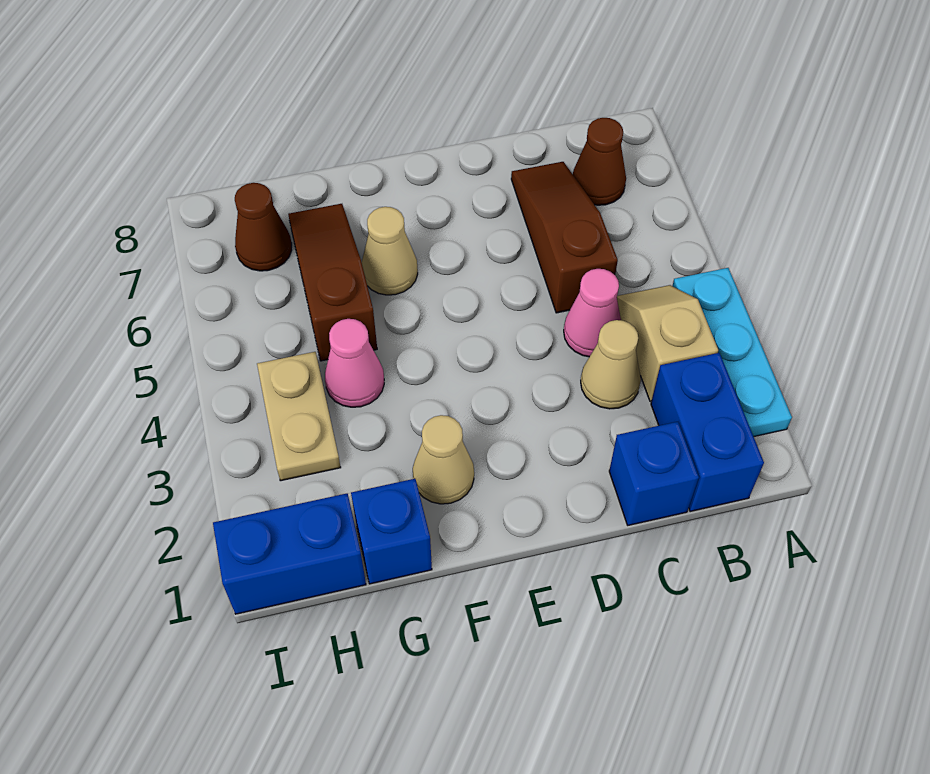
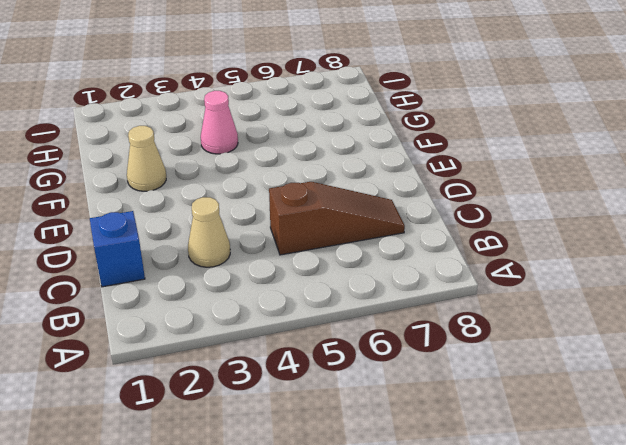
none -> cyan plate A2:A4 level 1
none -> blue brick B1:B2 level 1
none -> tan slope B3:B4 level 1 top 3

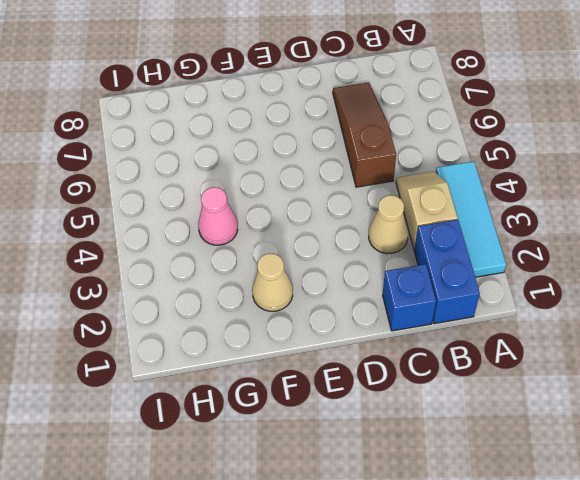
cyan tile A2:A4 level 1 -> cyan plate A2:A4 level 1
none -> brown cone B7 level 1
none -> pink cone C4 level 1
none -> tan cone F6 level 1

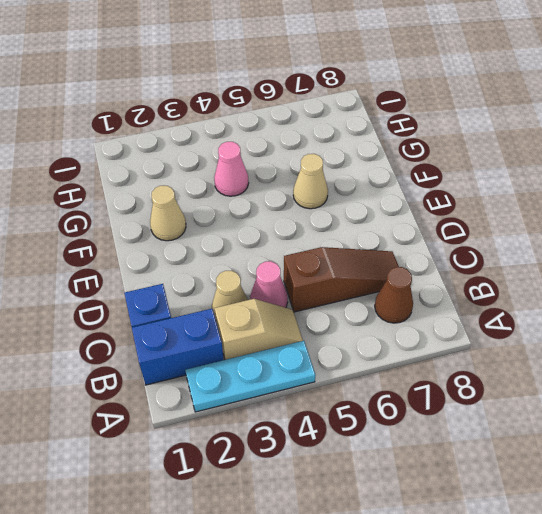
none -> blue brick G1 level 1
none -> brown slope G5:G7 level 1 top 5
none -> blue brick H1:I1 level 1

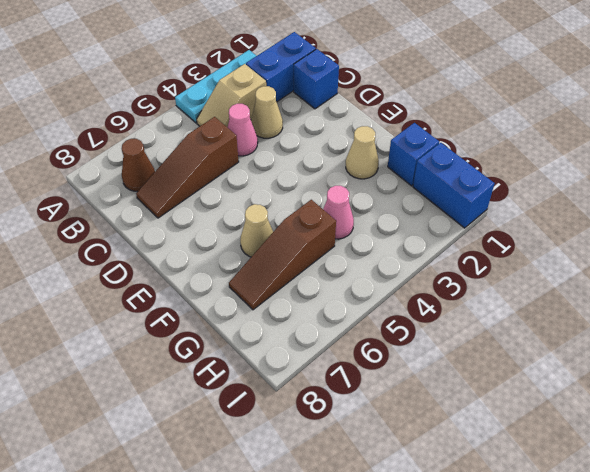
none -> tan plate H3:H4 level 1
none -> brown cone H7 level 1

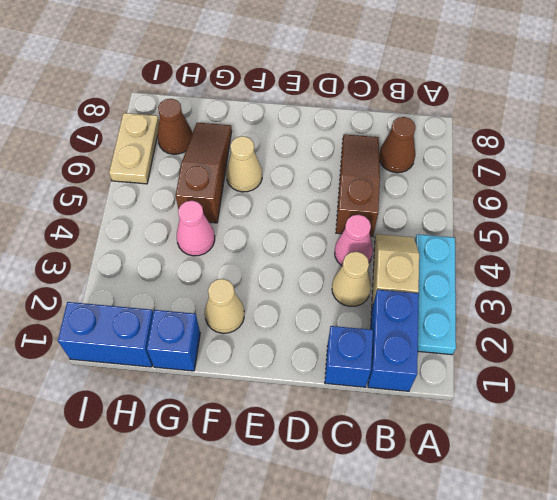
tan plate I6:I7 level 1 -> tan plate H3:H4 level 1

